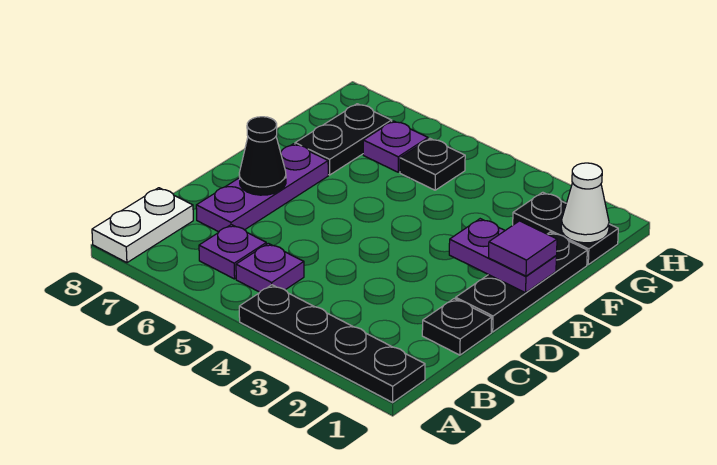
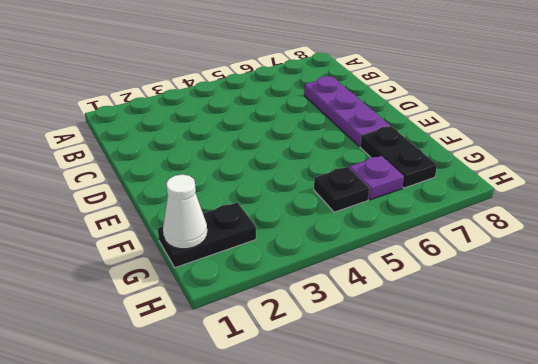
none -> black plate A1:A4 level 1
none -> white plate A8:B8 level 1
none -> purple plate B5 level 1

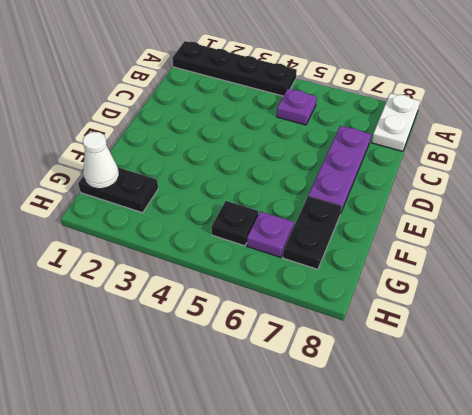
none -> purple plate B6 level 1
none -> black plate C1 level 1
none -> black plate D1:F1 level 1

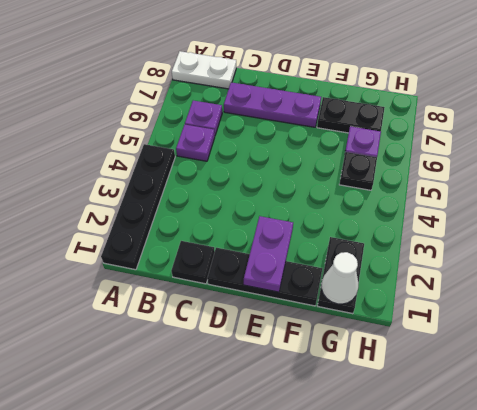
none -> black cone D7 level 2
none -> purple tile E1 level 3

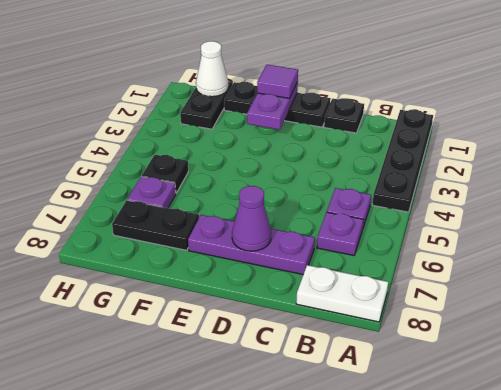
purple cone D7 level 2 -> black cone D7 level 2

